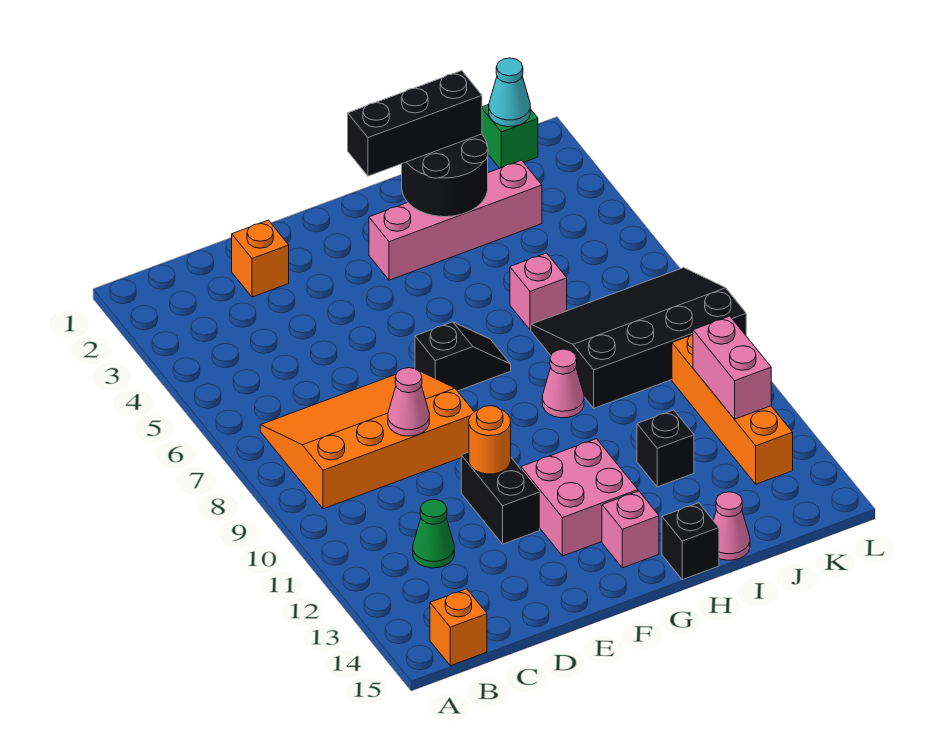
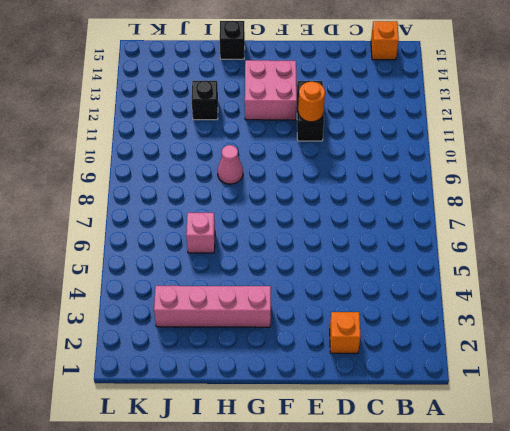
none -> orange slope B7:E9 level 1 top 9
none -> green cone C12 level 1
none -> black slope F7:G7 level 1 top F

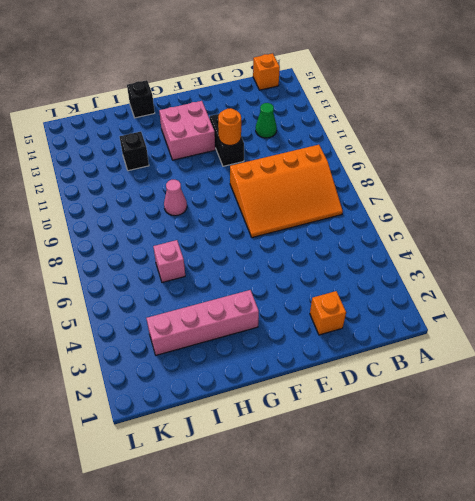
none -> black slope F7:G7 level 1 top F
none -> pink brick G14 level 1
none -> black slope I7:L9 level 1 top 9

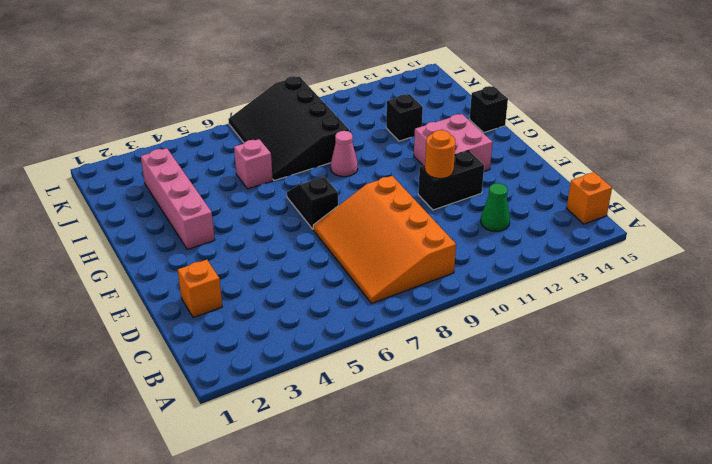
none -> pink brick G14 level 1
none -> pink cone I15 level 1
none -> green brick K1 level 1

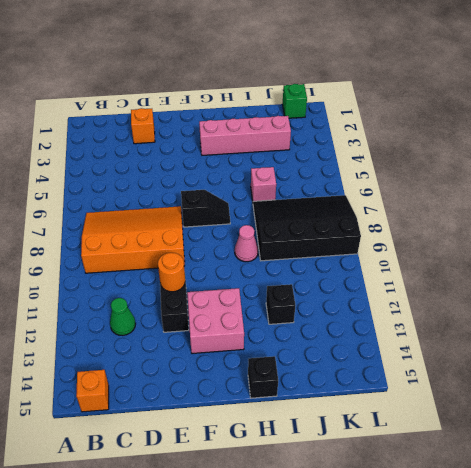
none -> pink brick G14 level 1
none -> pink cone I15 level 1
none -> orange brick K10:K13 level 1

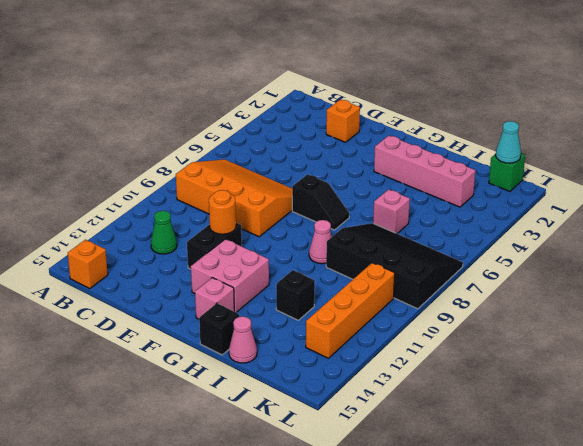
none -> pink cone D9 level 2
none -> black round brick H2:I3 level 2
none -> pink brick K11:K12 level 2

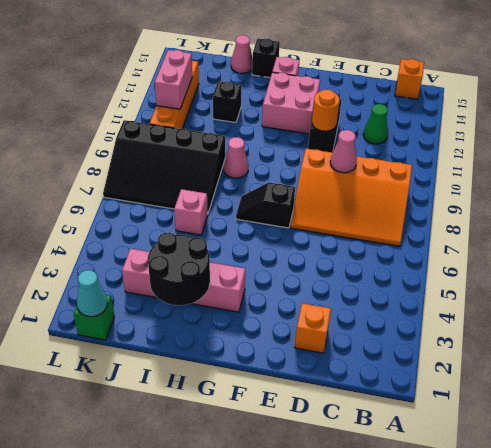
none -> black brick G2:I2 level 3

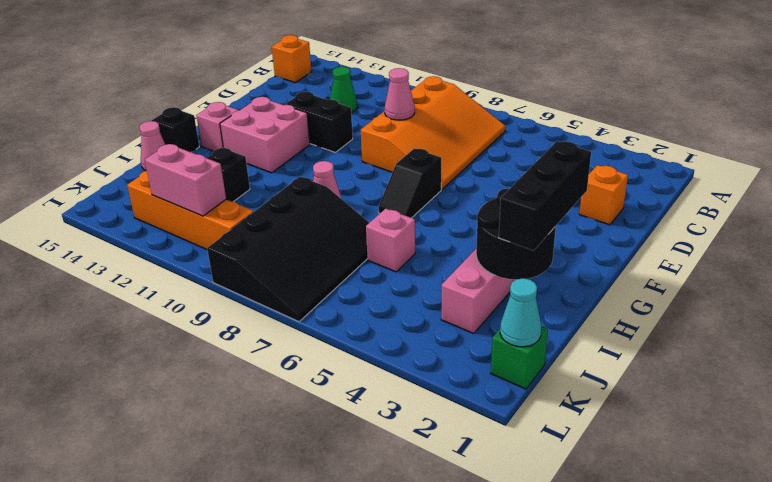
none -> orange round brick E11 level 2

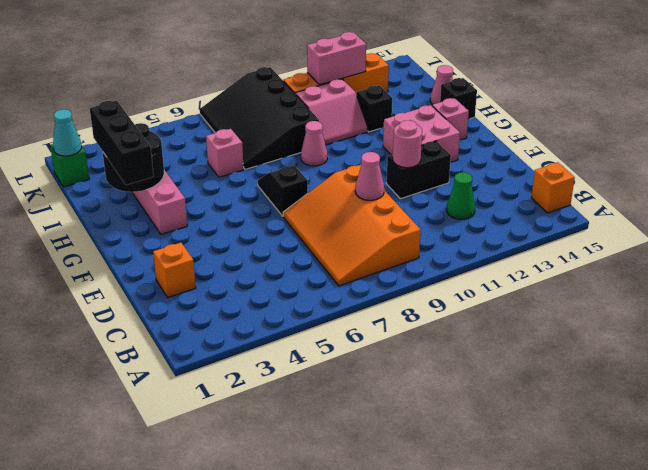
pink round brick E11 level 2 -> orange round brick E11 level 2
pink slope I10:J11 level 1 top J -> none

